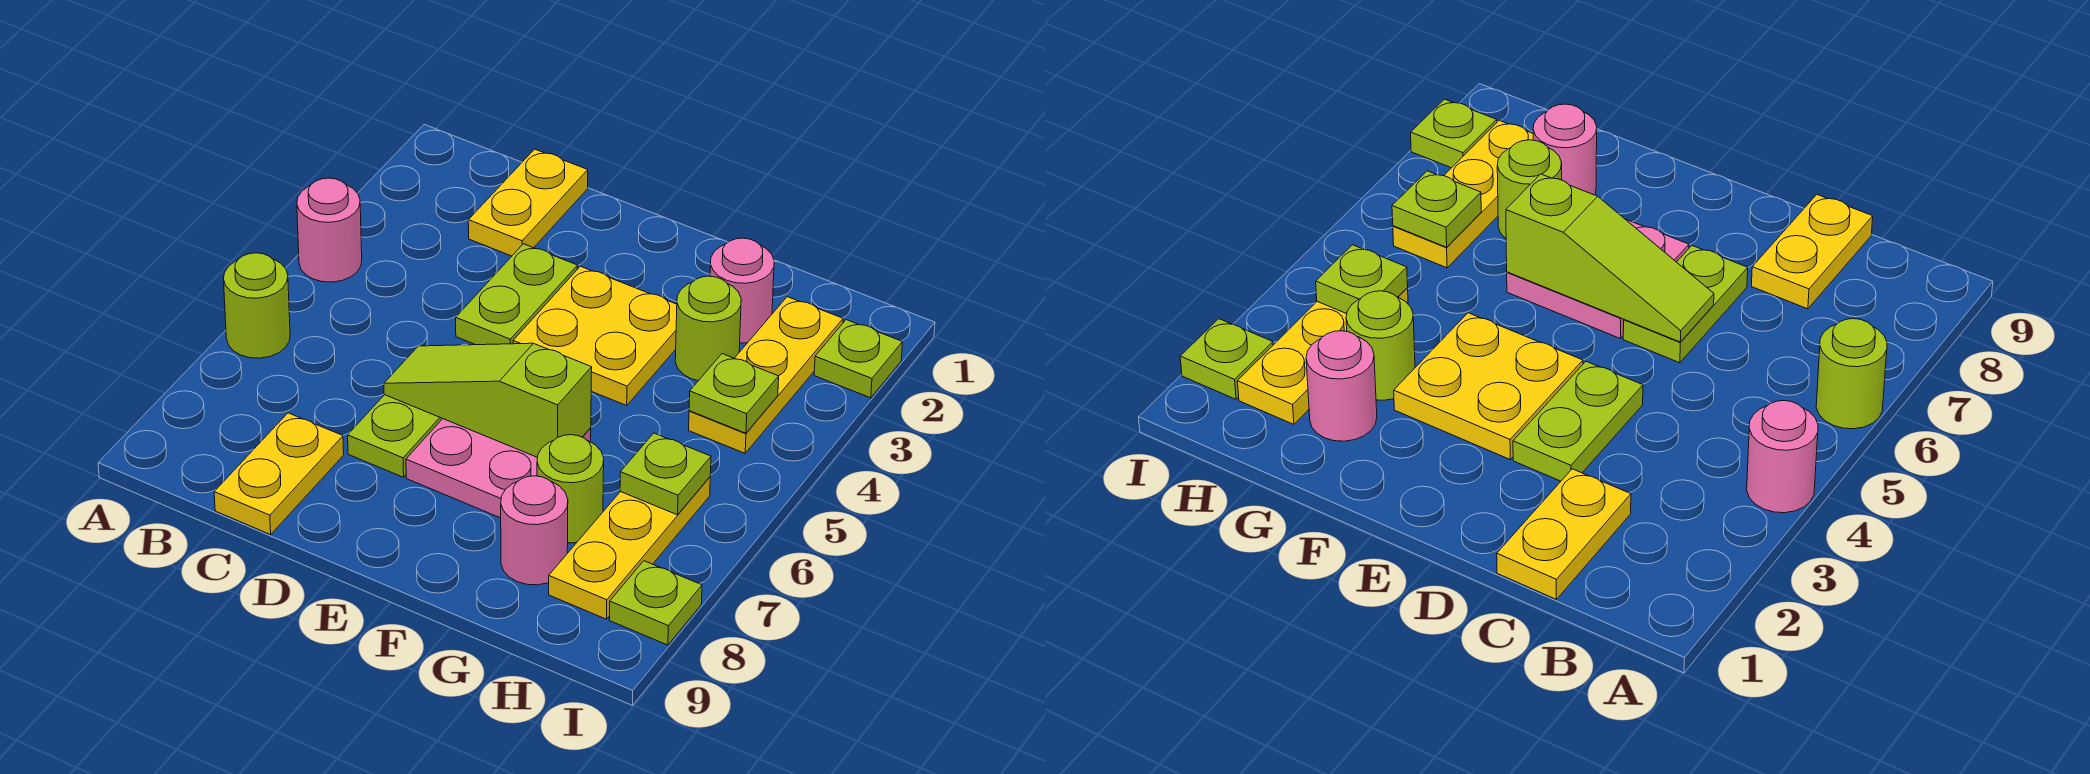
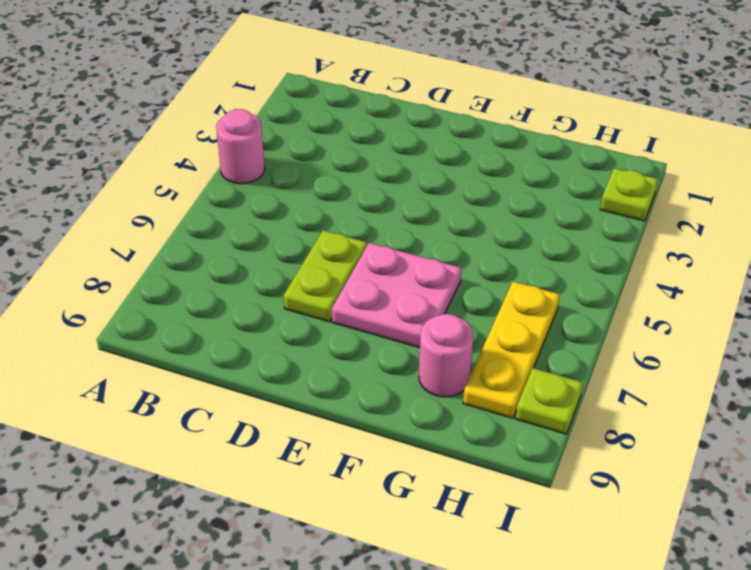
none -> lime round brick A6 level 1
none -> yellow plate C1:C2 level 1
none -> yellow plate C8:C9 level 1

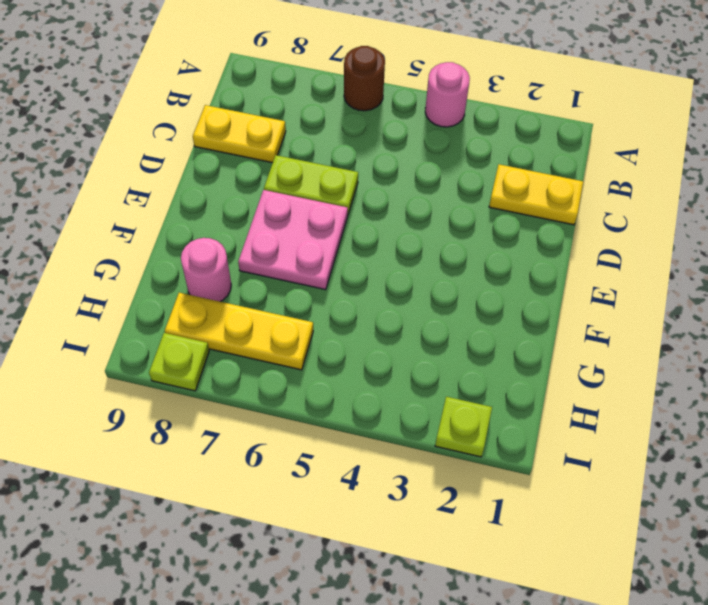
brown round brick A6 level 1 -> lime round brick A6 level 1
none -> lime plate D3:D4 level 1
none -> yellow plate E3:F4 level 1
none -> pink round brick G2 level 1

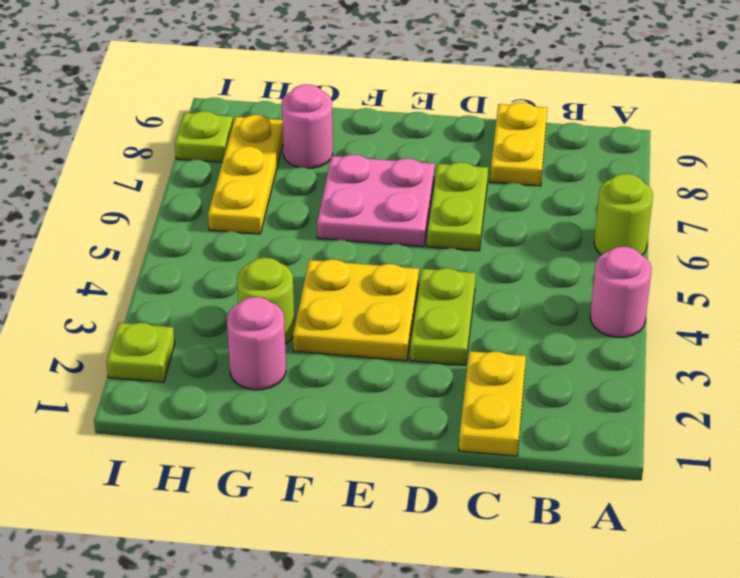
none -> lime round brick G7 level 1
none -> yellow plate H2:H4 level 1
none -> lime slope D6:F6 level 2 top F

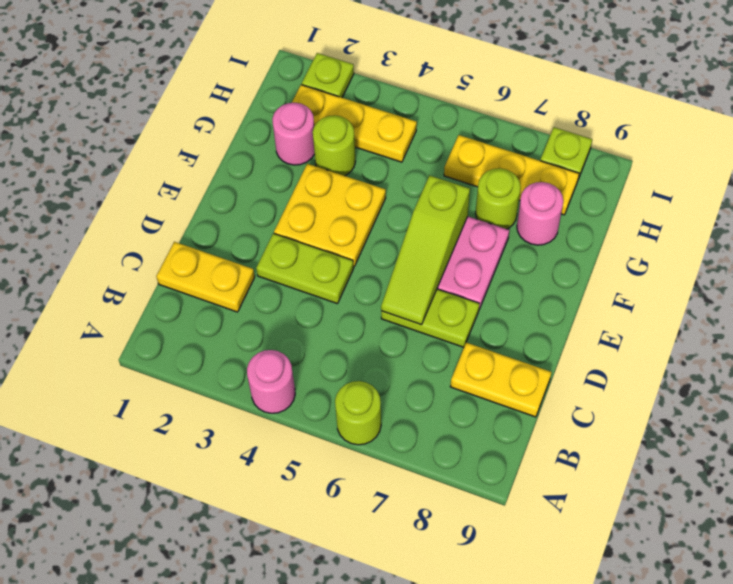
none -> lime plate H4 level 2
none -> lime plate H6 level 2

